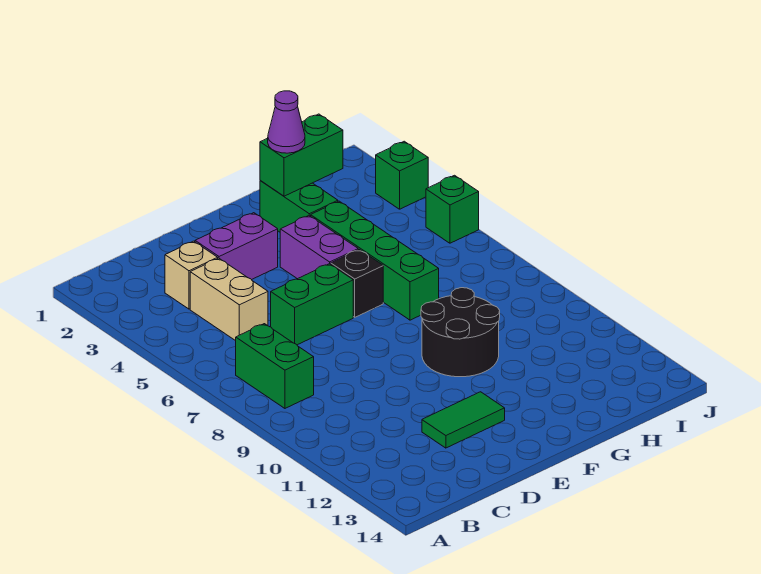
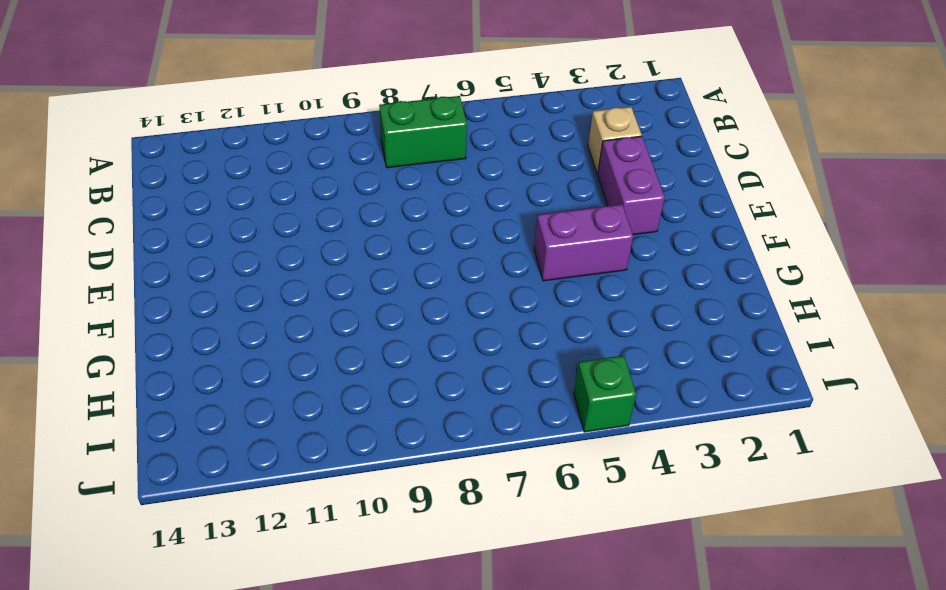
none -> tan brick C4:C5 level 1
none -> green brick D6:E6 level 1
none -> green tile D12:E12 level 1

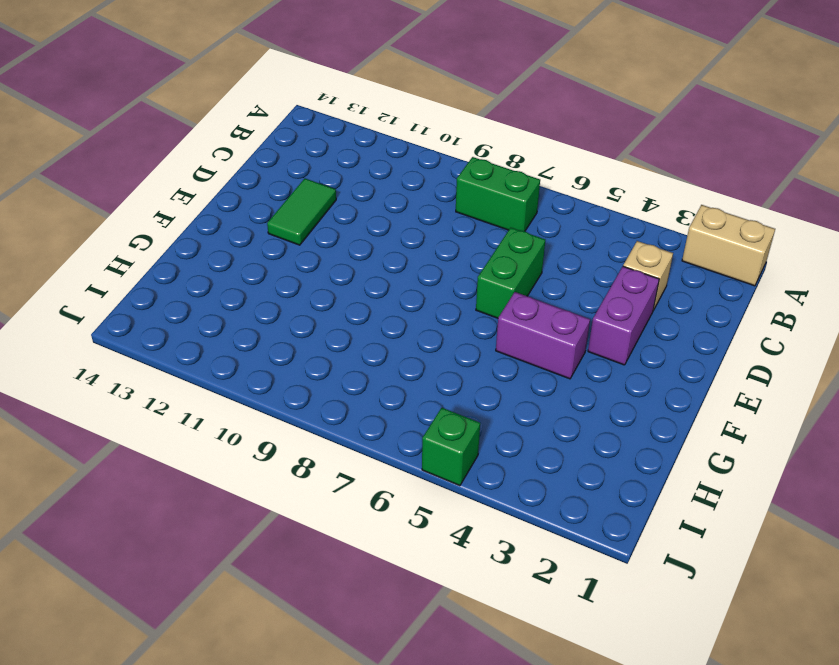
tan brick A1:A2 level 1 -> tan brick C4:C5 level 1
none -> black brick F6 level 1
none -> black round brick F9:G10 level 1
none -> green brick G2:G3 level 1

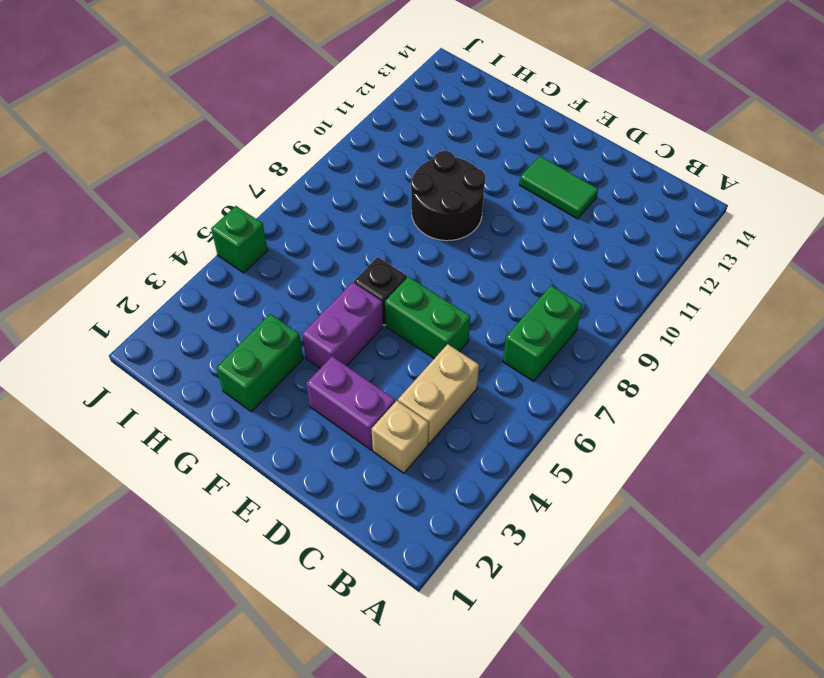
none -> green brick G4:G7 level 1
none -> green brick J3 level 1
none -> green brick G2:H2 level 2

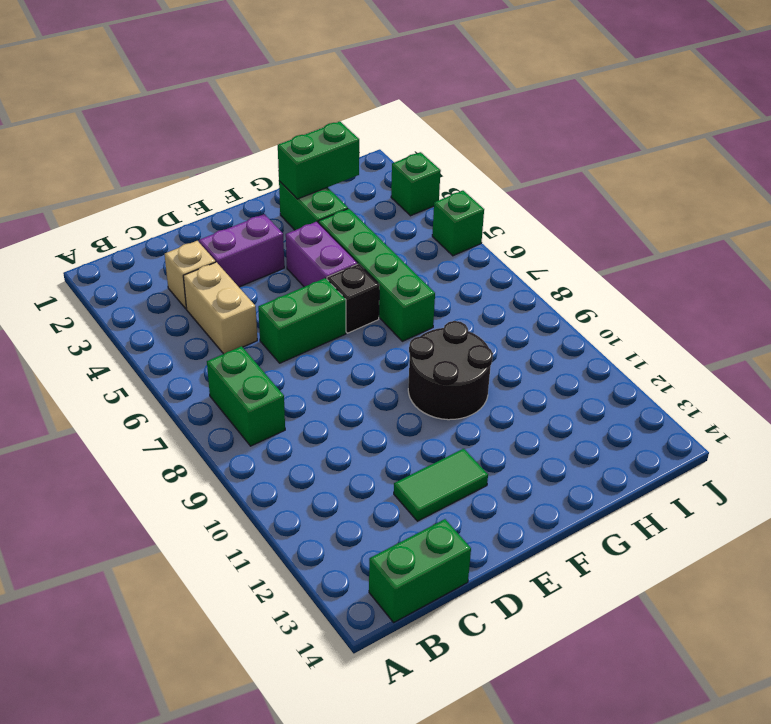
green brick B14:C14 level 1 -> none
none -> purple cone G2 level 3

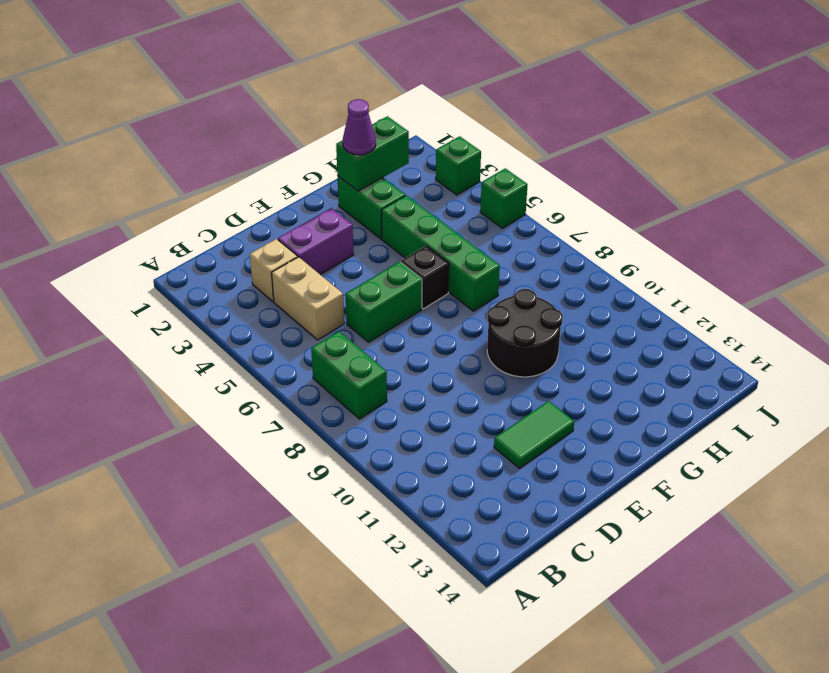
none -> purple brick F4:F5 level 1

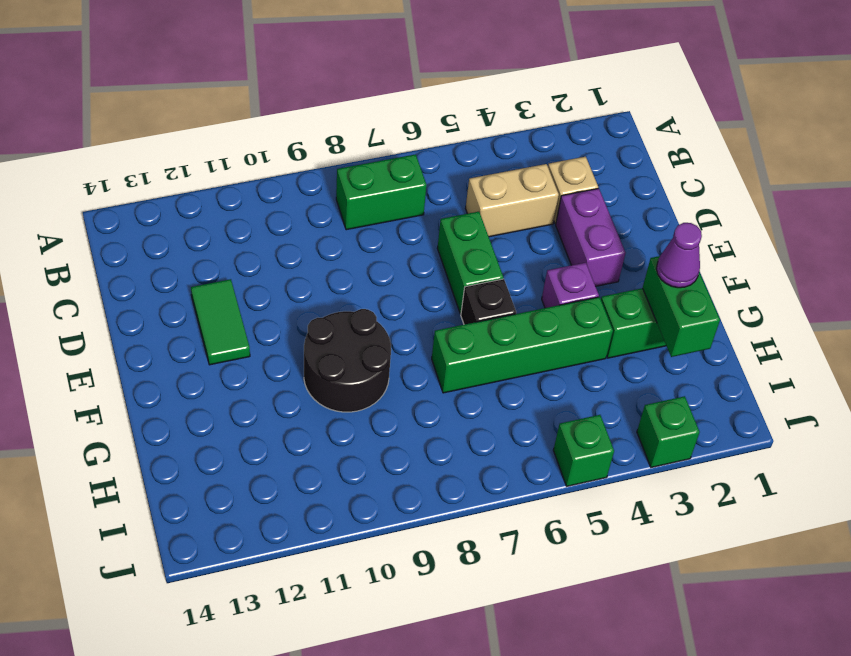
purple brick F4 level 1 -> purple brick F4:F5 level 1

